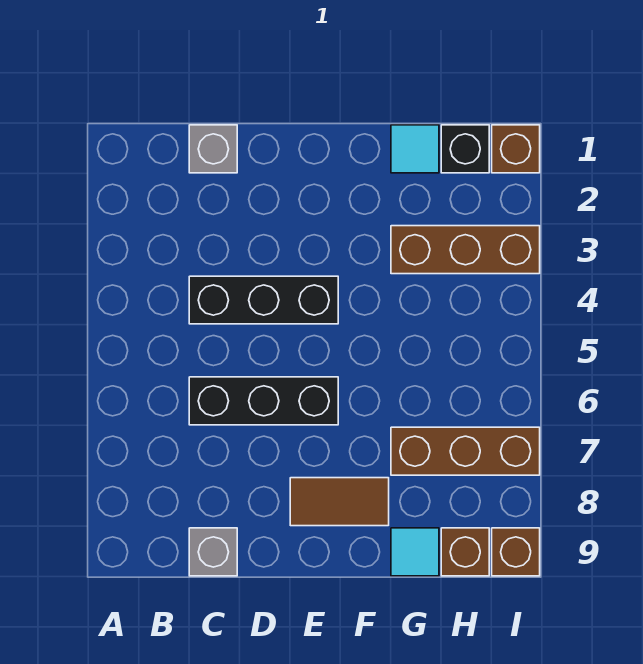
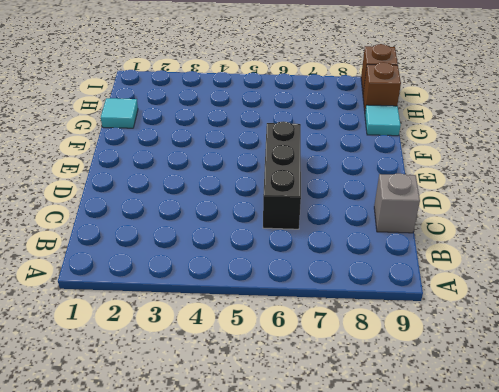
none -> grey brick C1 level 1
none -> black brick C4:E4 level 1
none -> brown tile E8:F8 level 1

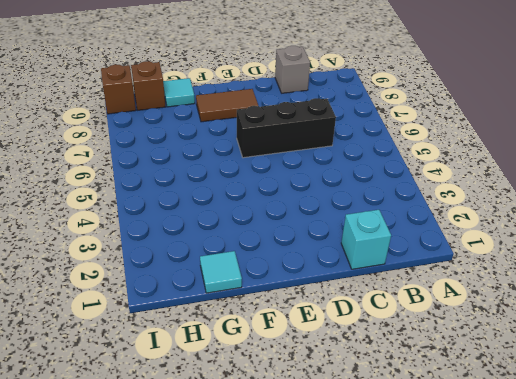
cyan brick C1 level 1 -> grey brick C1 level 1
none -> black brick C4:E4 level 1
none -> brown brick G3:I3 level 1
none -> brown brick G7:I7 level 1

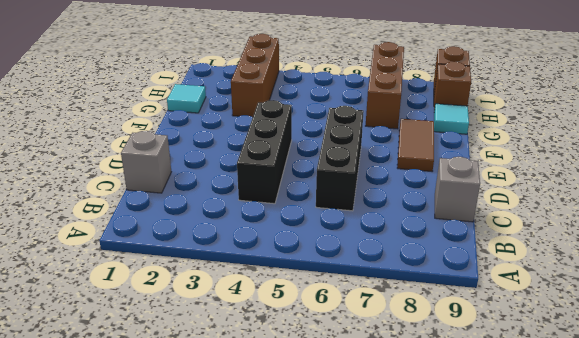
none -> black brick H1 level 1
none -> brown brick I1 level 1

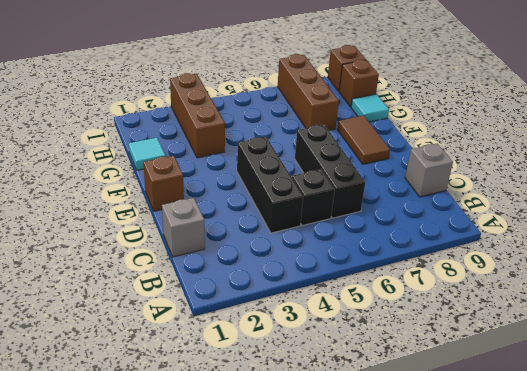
black brick C5 level 1 -> black brick H1 level 1
brown brick E1 level 1 -> brown brick I1 level 1

